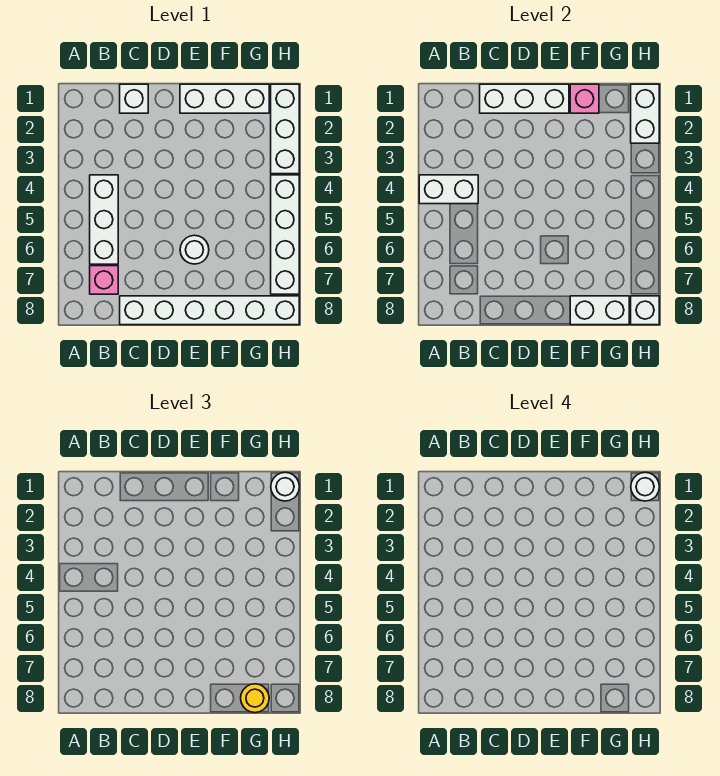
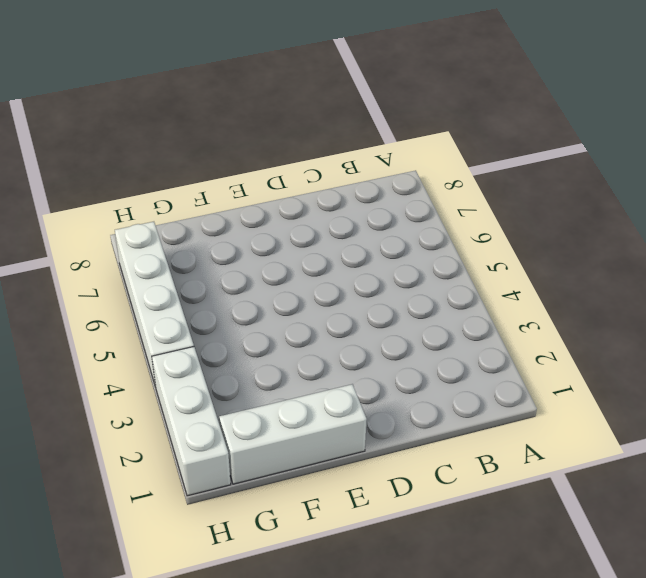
none -> white brick B4:B6 level 1
none -> pink brick B7 level 1
none -> white brick C1 level 1

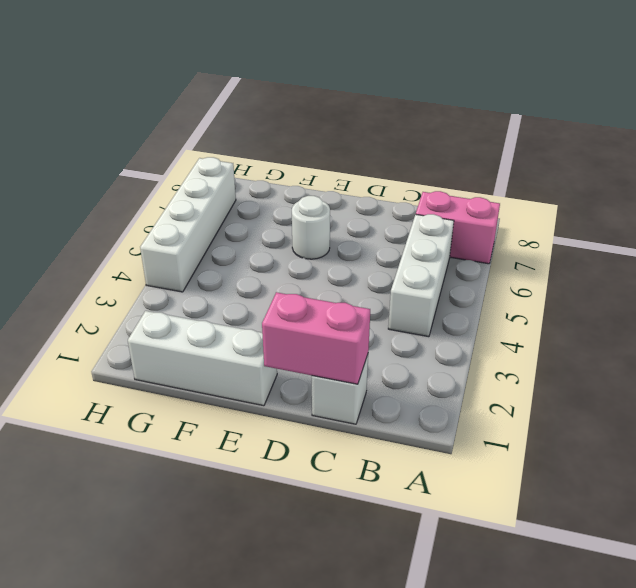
pink brick A7:B7 level 1 -> pink brick B7 level 1
pink brick C1:D1 level 2 -> white brick C1:E1 level 2
none -> white brick C8:H8 level 1
none -> white brick H1:H3 level 1
none -> white brick A4:B4 level 2

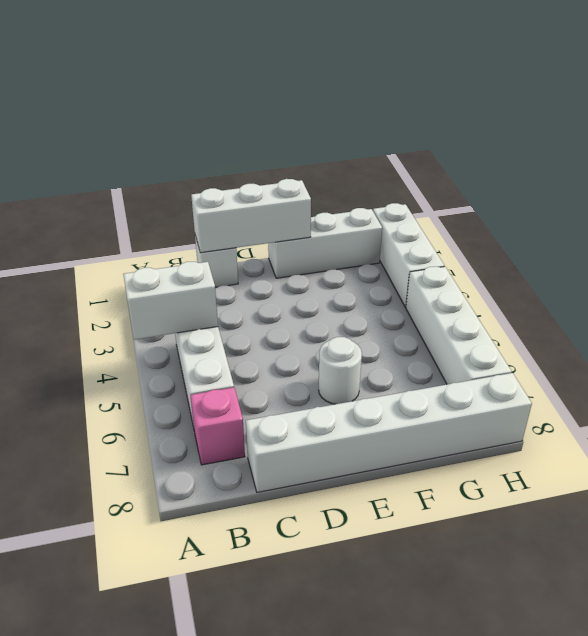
none -> pink brick F1 level 2
none -> white brick F8:G8 level 2
none -> white brick H1:H2 level 2

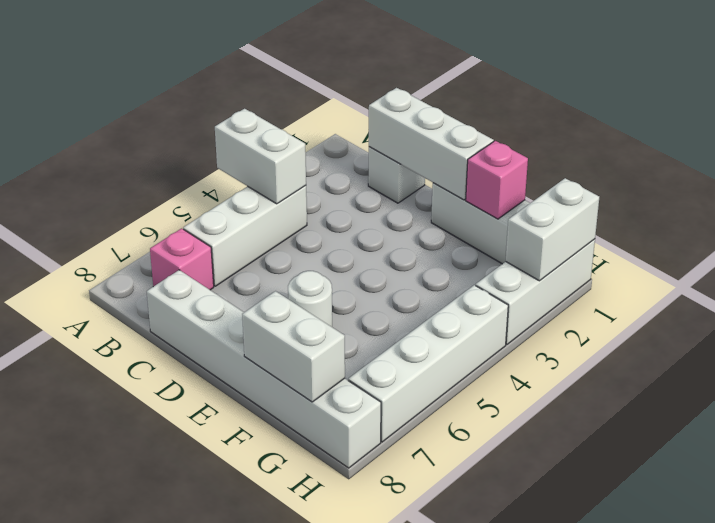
none -> white brick H8 level 2
none -> yellow round brick G8 level 3
none -> white round brick H1 level 3

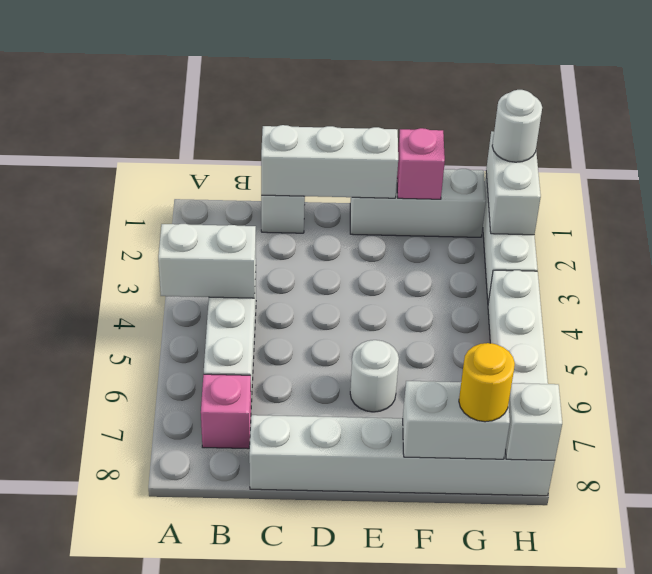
none -> white round brick H1 level 4

